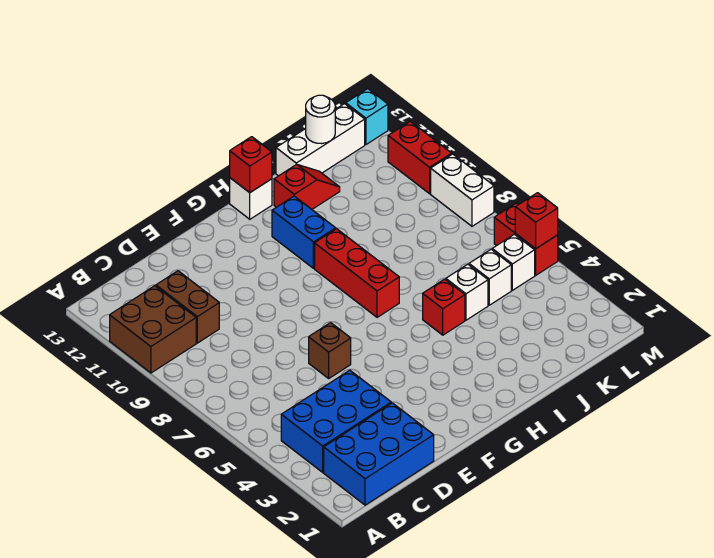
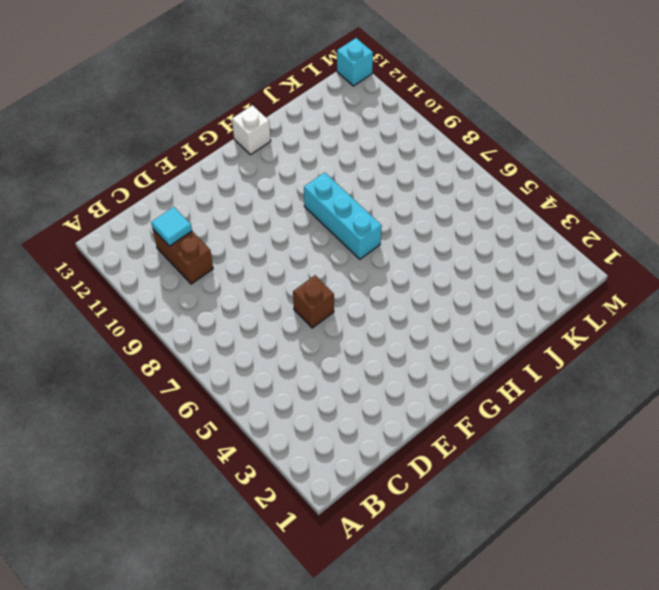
cyan tile C11 level 2 -> none
cyan brick H7:H9 level 1 -> red brick H7:H9 level 1
none -> brown brick A10:B11 level 1
none -> blue brick B1:D2 level 1
none -> blue brick B3:D4 level 1

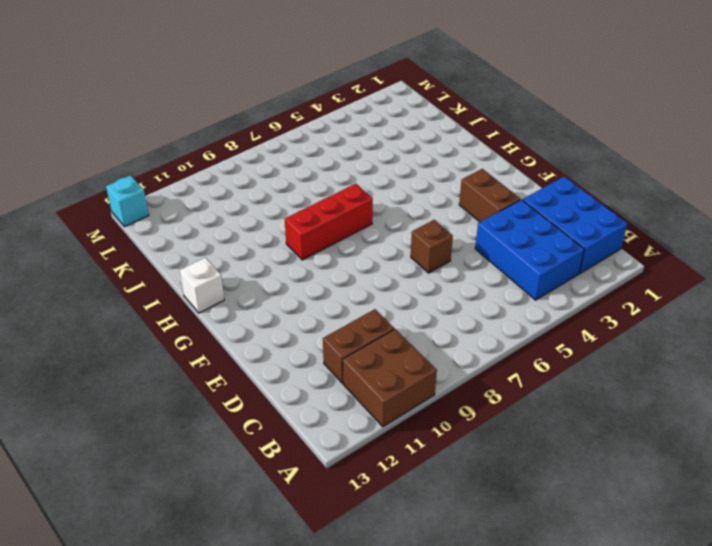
brown brick E3:F3 level 1 -> none
none -> blue brick H10:H11 level 1
none -> red brick I5 level 1
none -> red slope I12:J12 level 1 top I

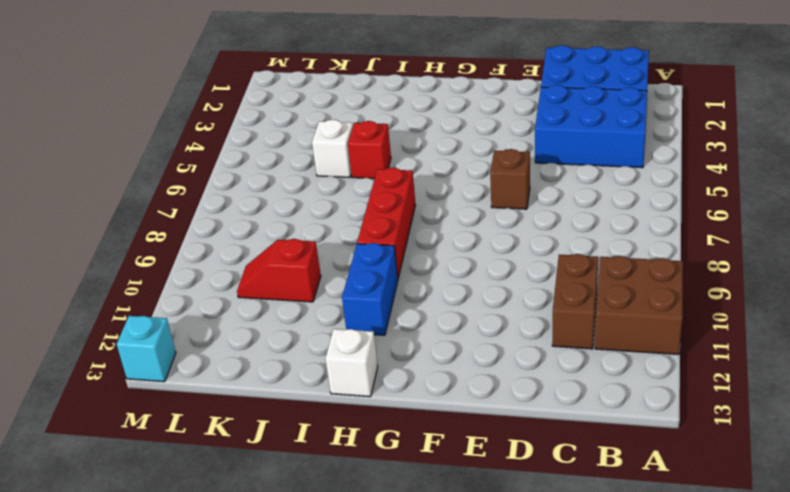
red slope J10:K10 level 1 top J -> red slope I12:J12 level 1 top I
none -> white brick J13:L13 level 1
none -> white brick K5 level 1
none -> white brick L5 level 1

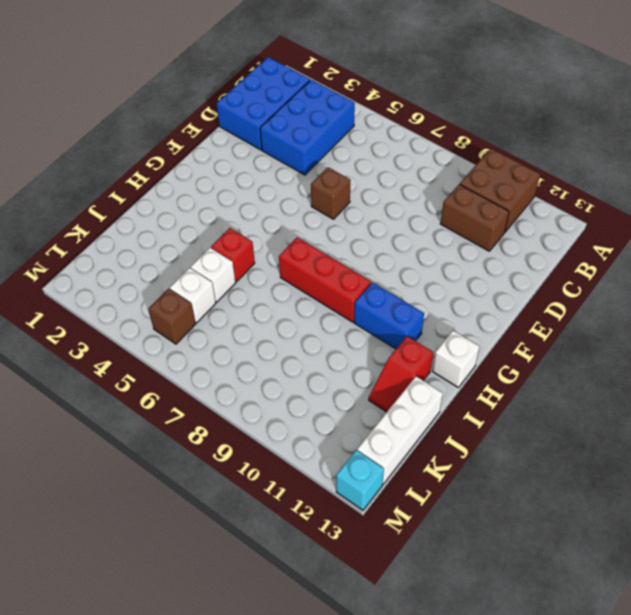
brown brick L5 level 1 -> white brick L5 level 1
none -> red brick M5:M6 level 1
none -> white brick M8:M9 level 1
none -> red brick M10:M11 level 1

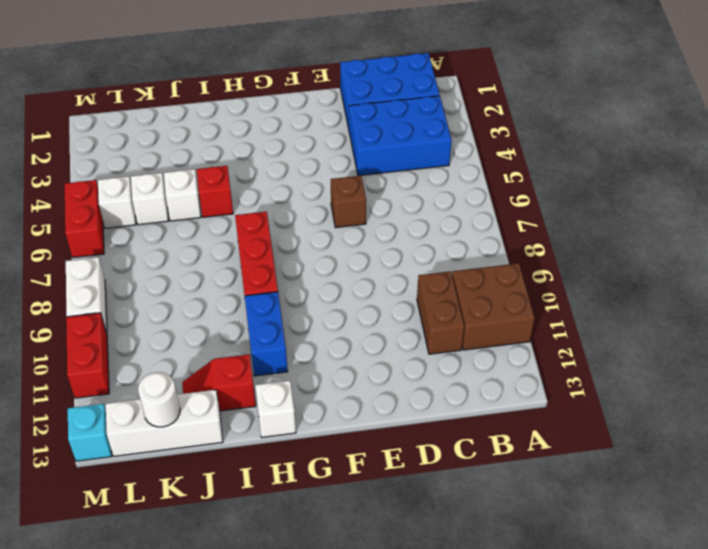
none -> red brick H13 level 2
none -> red brick M5 level 2

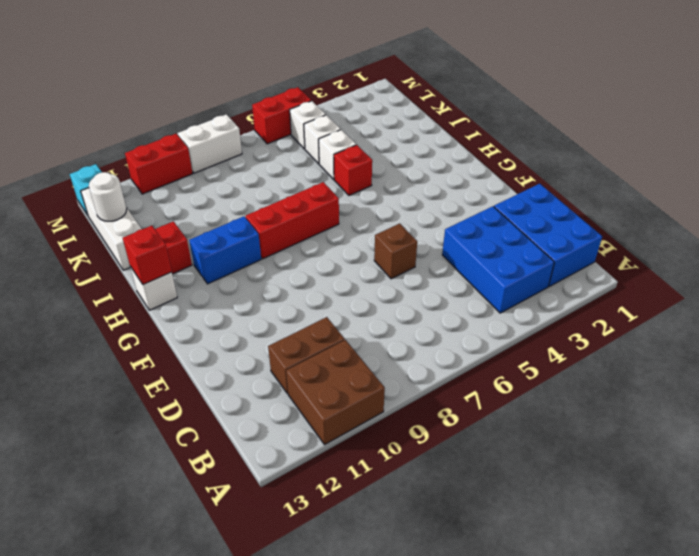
none -> red brick M5 level 2

